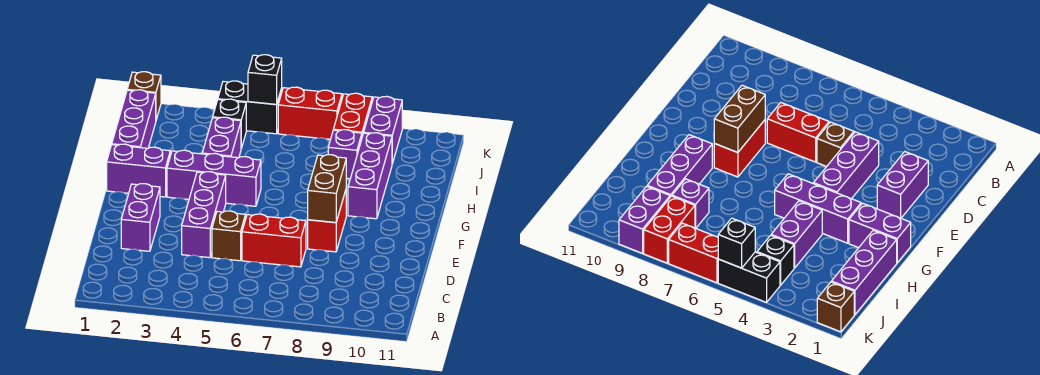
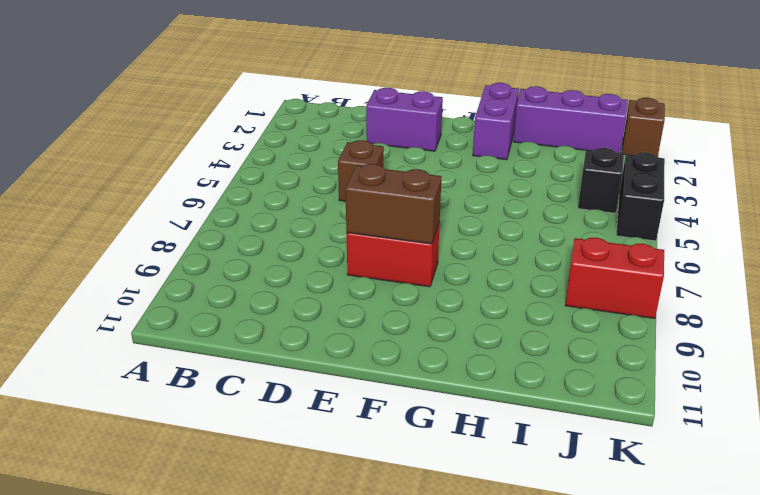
none -> purple brick D4:F4 level 1
none -> red brick D6:D7 level 1
none -> purple brick G3:G5 level 1

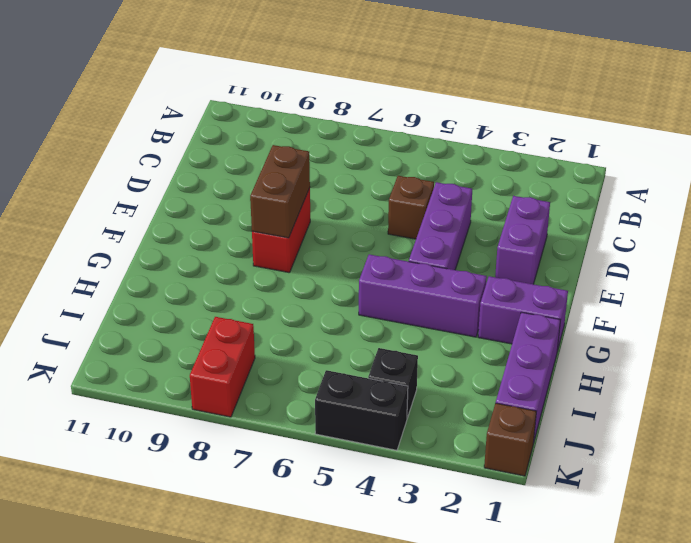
none -> red brick D6:D7 level 1
none -> purple brick G9:I9 level 1
none -> purple brick H4:I4 level 1

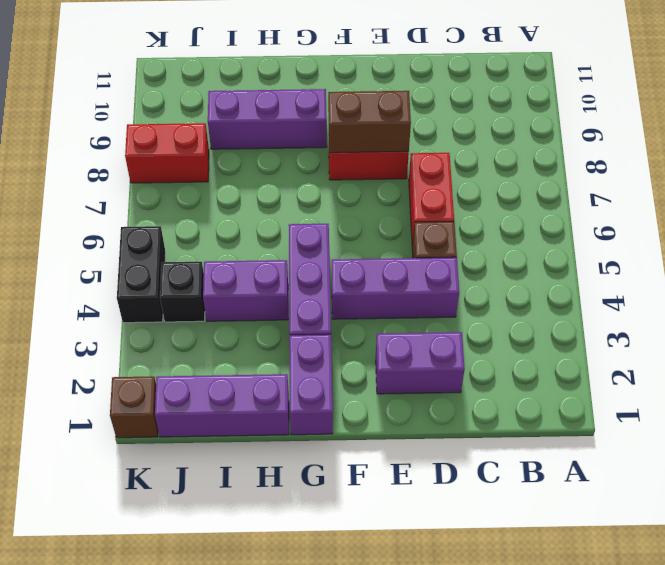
none -> purple brick I8 level 1
none -> purple brick J9:K9 level 1
none -> red brick K6:K7 level 1

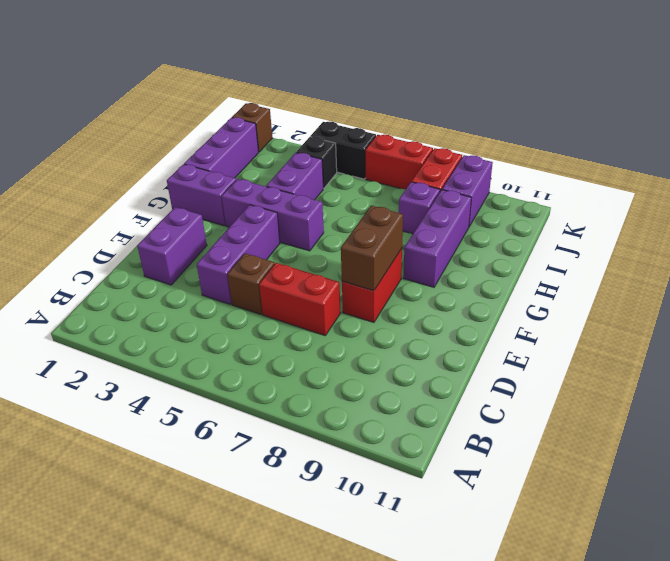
none -> black brick K5 level 2

